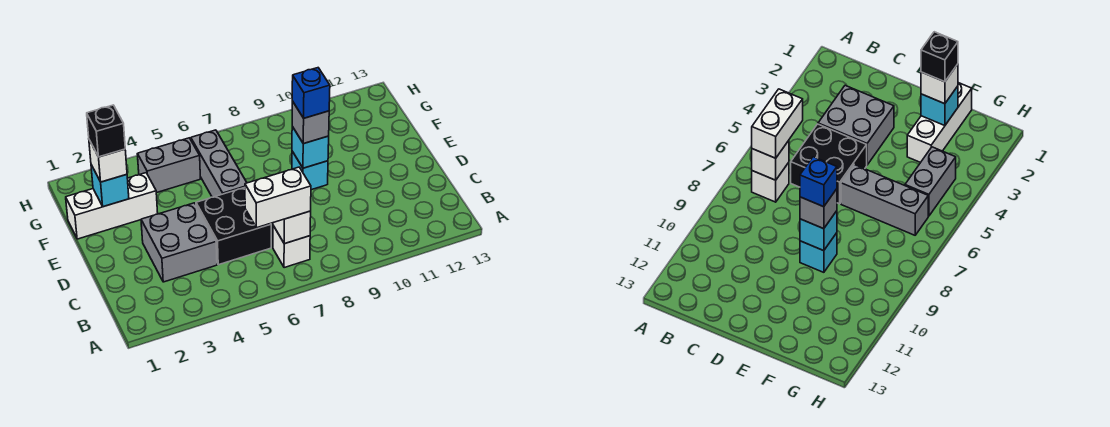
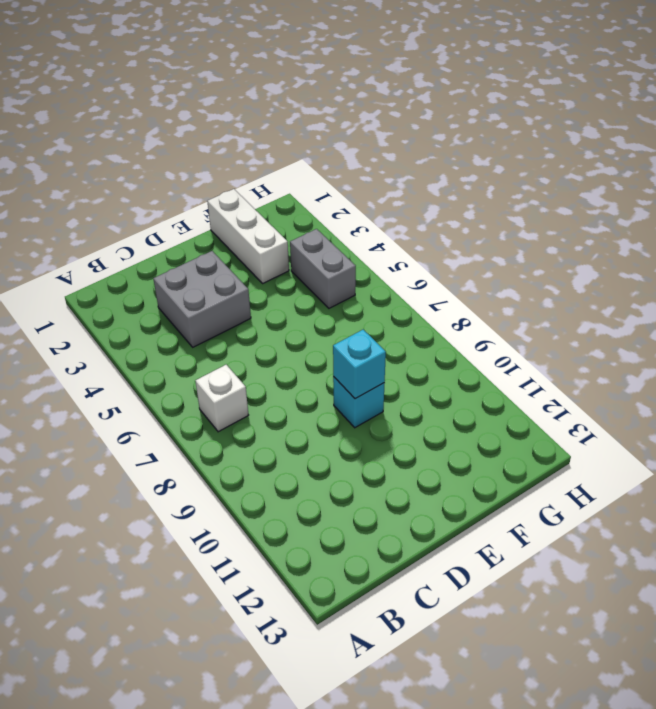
none -> black brick C5:D6 level 1
none -> grey brick E6:G6 level 1
none -> white brick B7 level 2

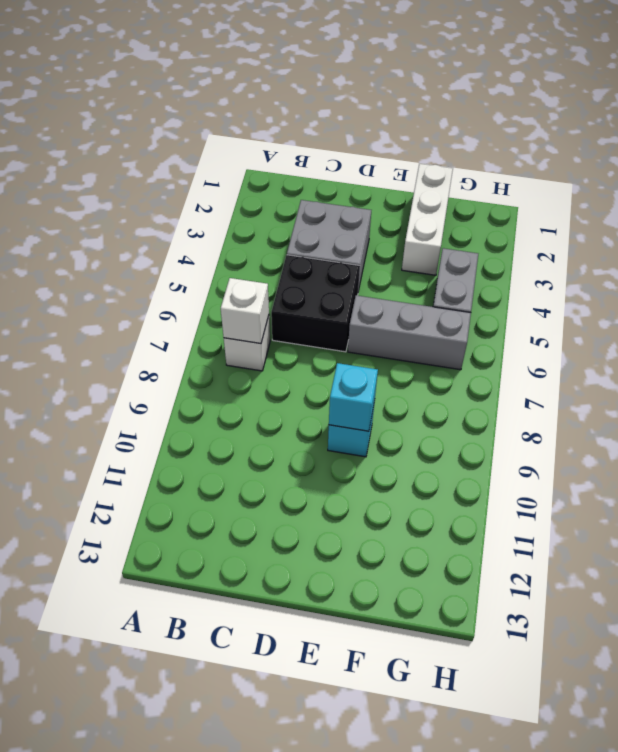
none -> cyan brick F2 level 2
none -> white brick B6:B7 level 3
none -> grey brick E9 level 3

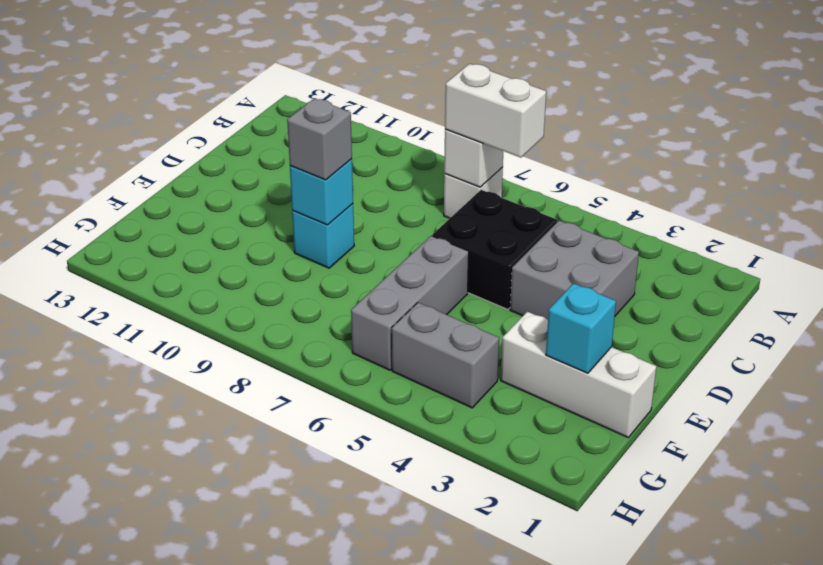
none -> white brick F2 level 3
none -> blue brick E9 level 4
none -> black brick F2 level 4

